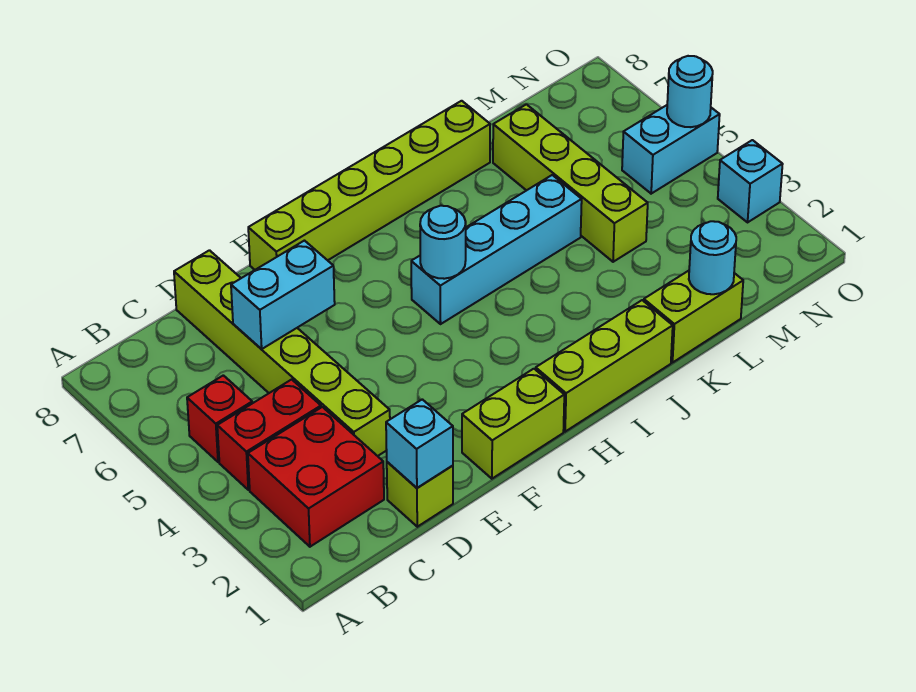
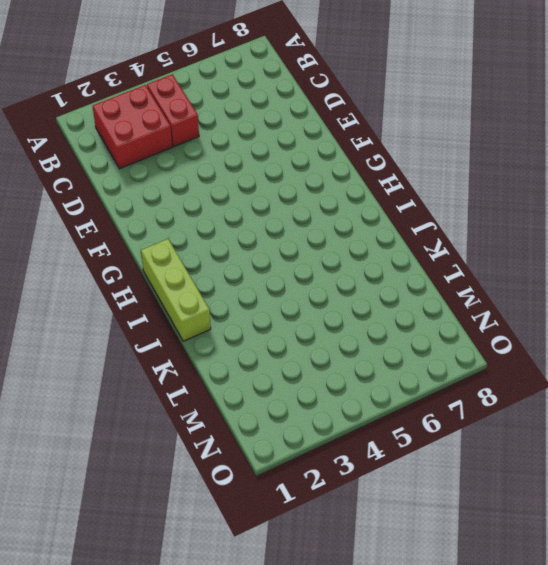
none -> red brick B5 level 1
none -> lime brick D1 level 1
none -> lime brick D3:D8 level 1

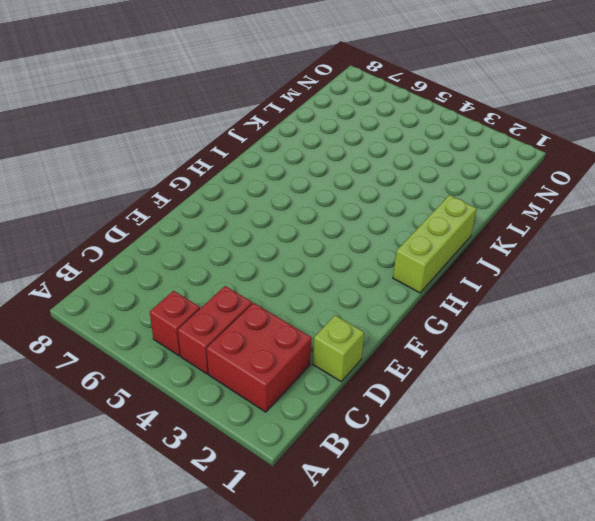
none -> lime brick D3:D8 level 1
none -> lime brick F1:G1 level 1
none -> lime brick F8:K8 level 1

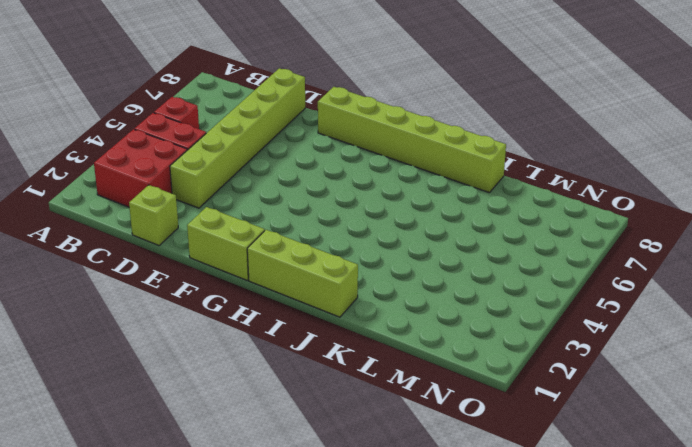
none -> cyan brick H5:K5 level 1
none -> lime brick K1:L1 level 1
none -> lime brick L4:L7 level 1

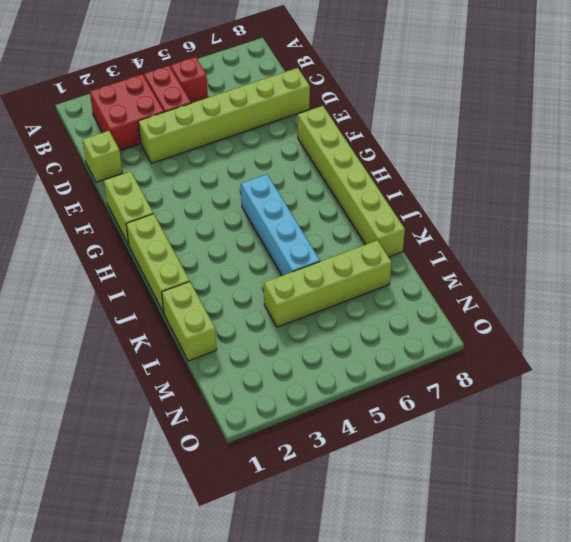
none -> cyan brick N5:O5 level 1
none -> cyan brick O3 level 1
none -> cyan brick D1 level 2

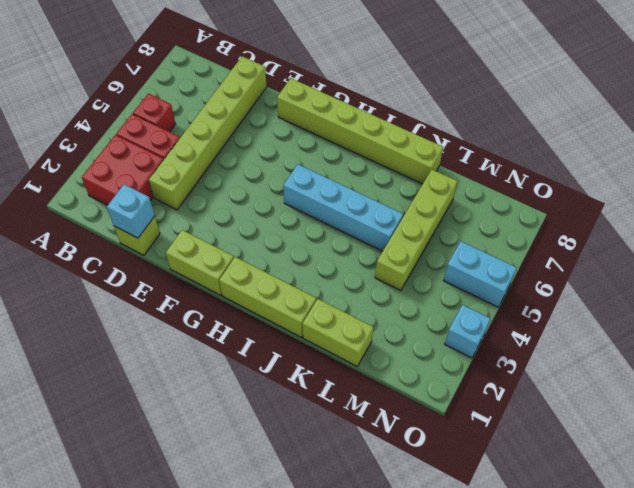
none -> cyan brick D6:E6 level 2
none -> cyan round brick H5 level 2
none -> cyan round brick L1 level 2

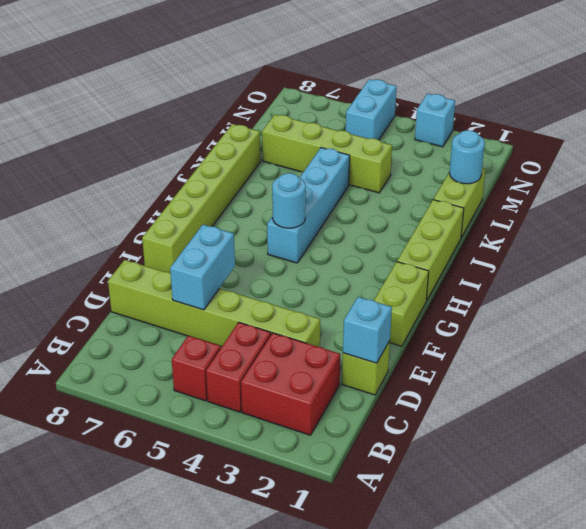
none -> cyan round brick O5 level 2

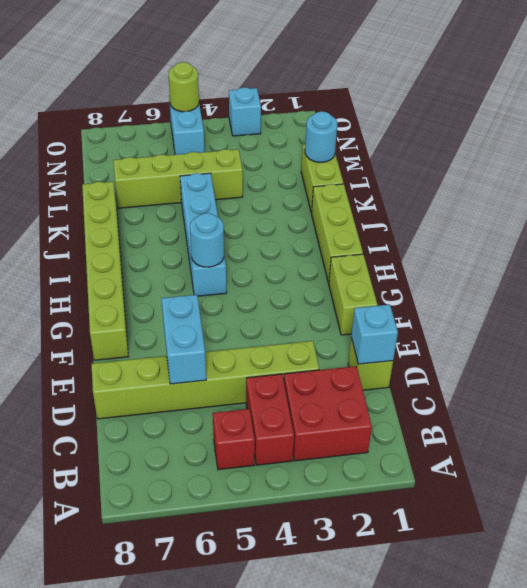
lime round brick O5 level 2 -> cyan round brick O5 level 2

